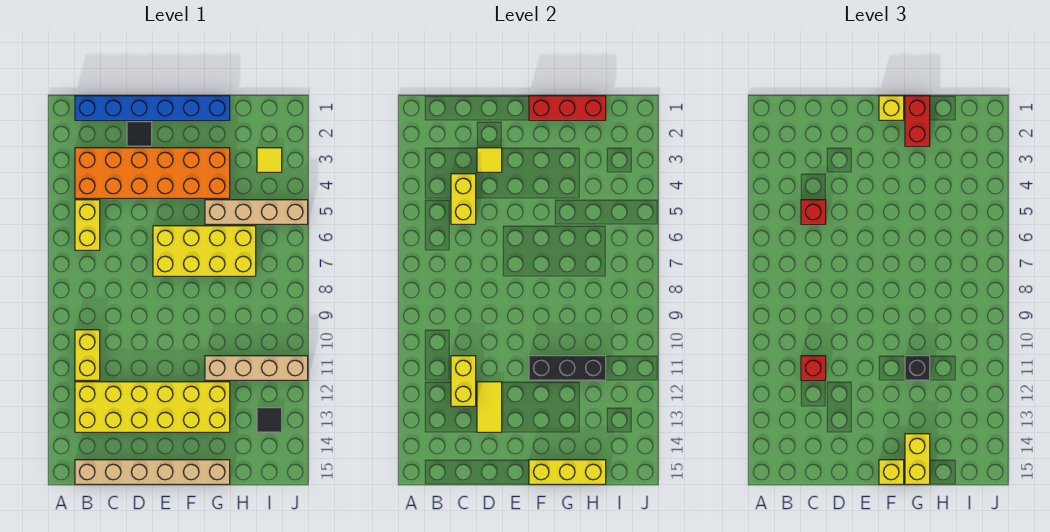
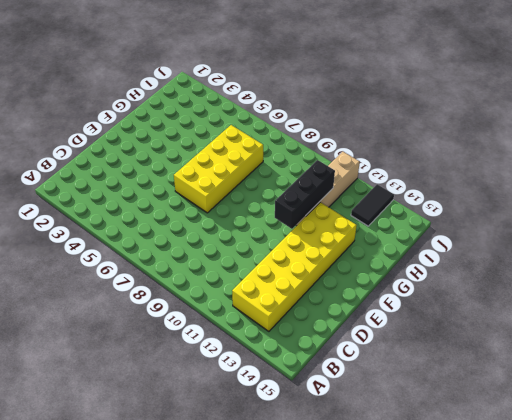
black tile I13:J13 level 1 -> black tile I13 level 1
none -> blue brick B1:G1 level 1
none -> orange brick B3:G4 level 1
none -> yellow brick B5:B6 level 1

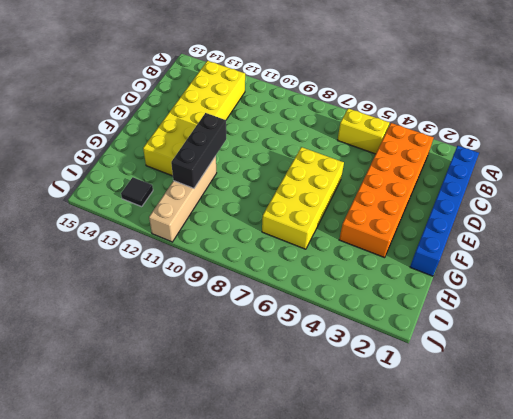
none -> yellow brick B10:B11 level 1
none -> tan brick B15:G15 level 1
none -> black tile D2 level 1

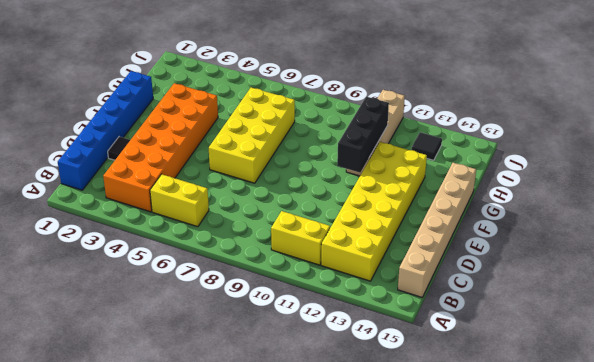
none -> tan brick G5:J5 level 1
none -> yellow tile I3 level 1
none -> yellow brick C4:C5 level 2

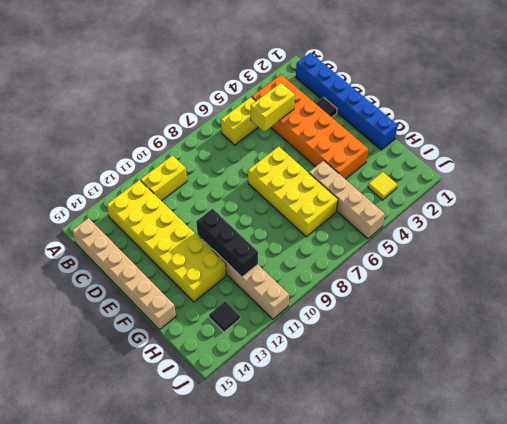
none -> yellow brick C11:C12 level 2
none -> yellow tile D3 level 2
none -> yellow tile D12:D13 level 2

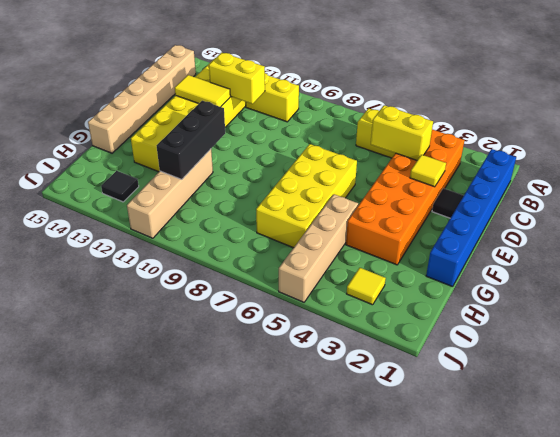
none -> red brick F1:H1 level 2
none -> yellow brick F15:H15 level 2
none -> red brick C5 level 3

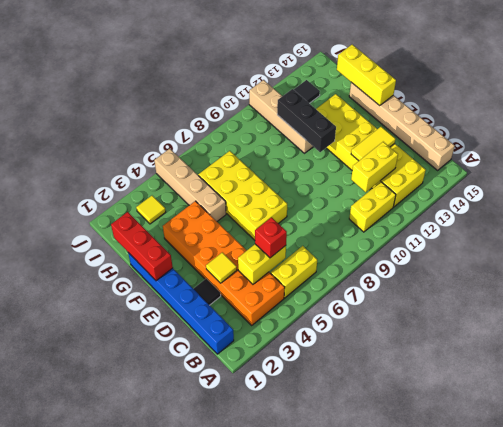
none -> red brick C11 level 3
none -> yellow brick F1 level 3
none -> yellow brick F15 level 3

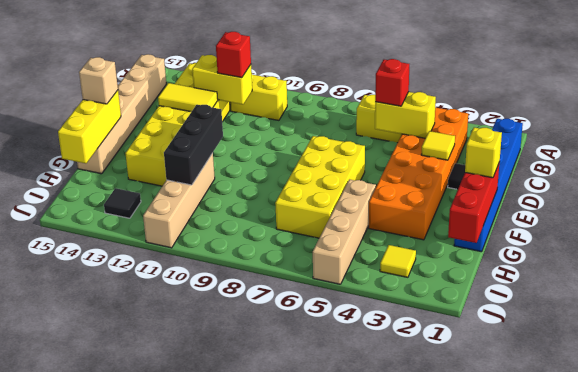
tan brick F15 level 3 -> yellow brick F15 level 3
none -> red brick G1:G2 level 3
none -> black brick G11 level 3
none -> yellow brick G14:G15 level 3

